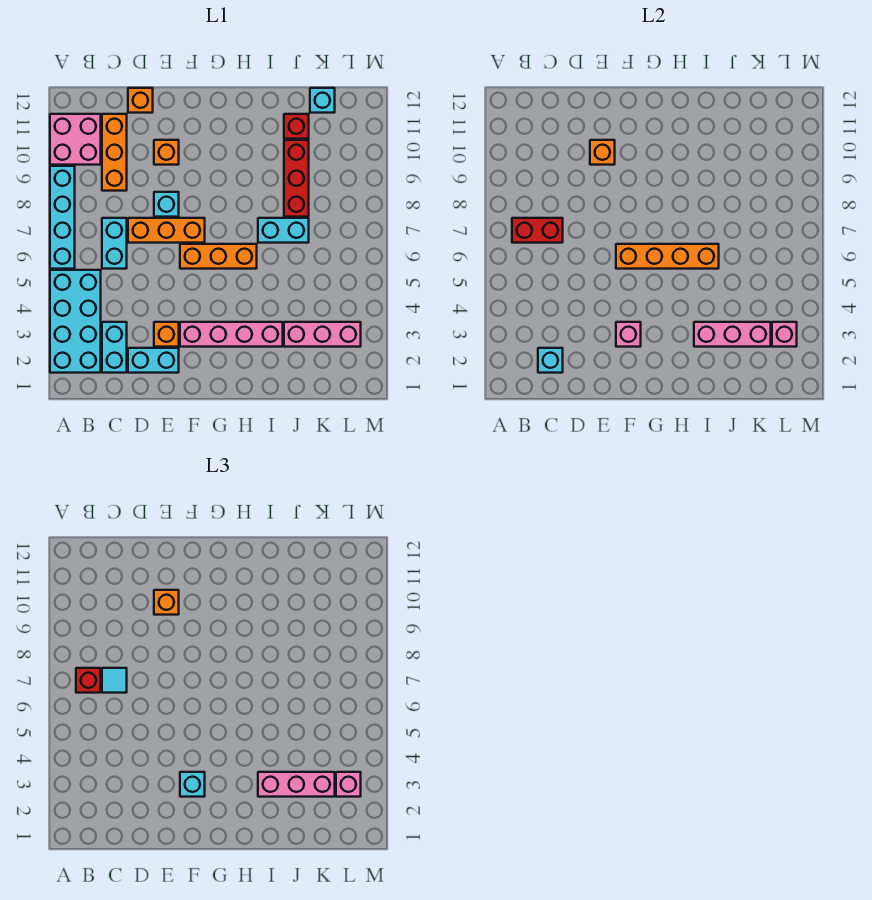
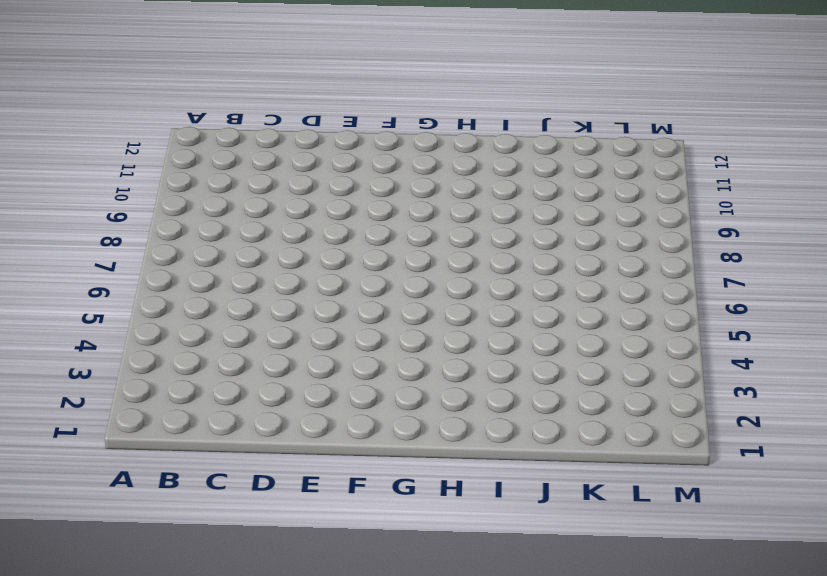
none -> cyan brick A2:B5 level 1
none -> cyan brick A6:A9 level 1
none -> pink brick A10:B11 level 1
none -> cyan brick C2:C3 level 1

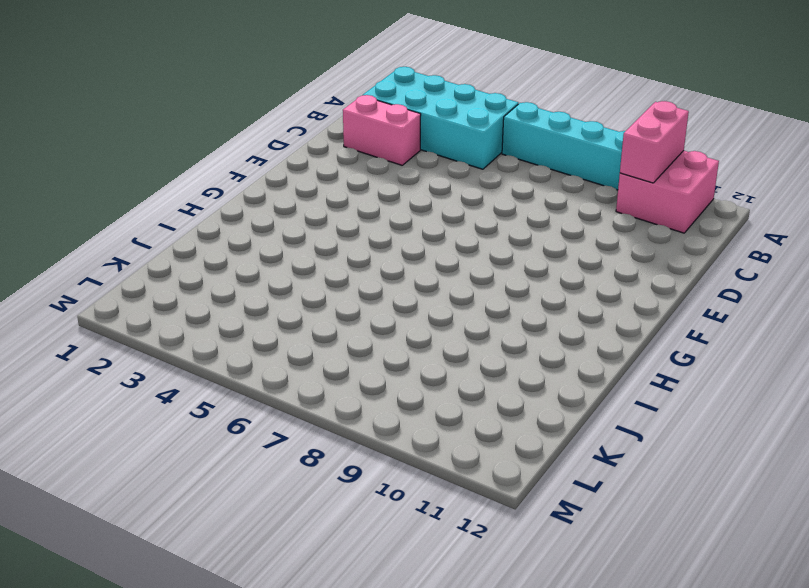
pink brick A10:B10 level 2 -> none
pink brick C2:C3 level 1 -> cyan brick C2:C3 level 1
none -> cyan brick C6:C7 level 1
none -> orange brick C9:C11 level 1
none -> cyan brick D2:E2 level 1
none -> orange brick D7:F7 level 1

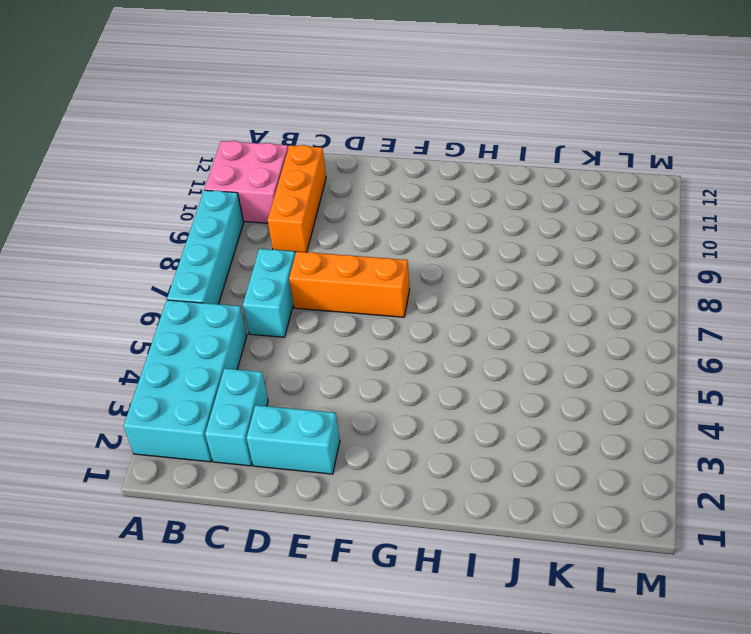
none -> orange brick D12 level 1
none -> orange brick E3 level 1
none -> cyan brick E8 level 1
none -> orange brick E10 level 1

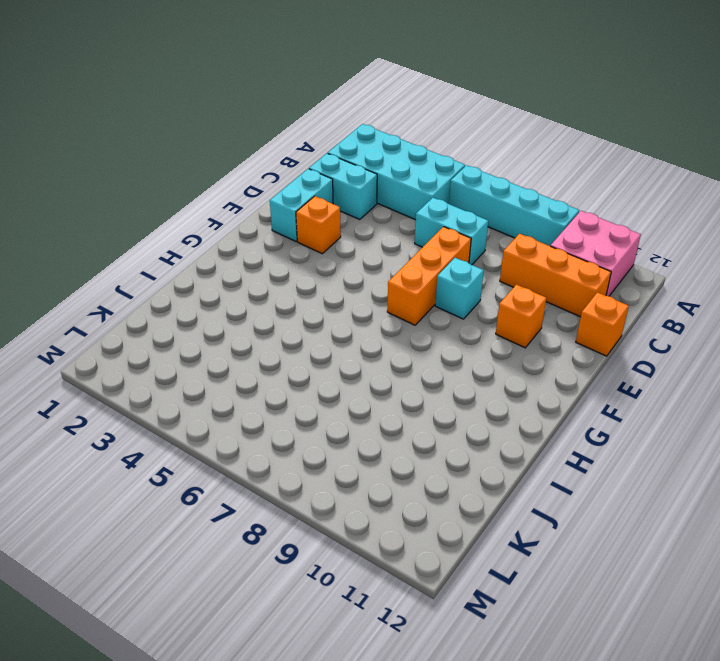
none -> pink brick F3:I3 level 1
none -> orange brick F6:H6 level 1
none -> cyan brick I7:J7 level 1
none -> pink brick J3:L3 level 1

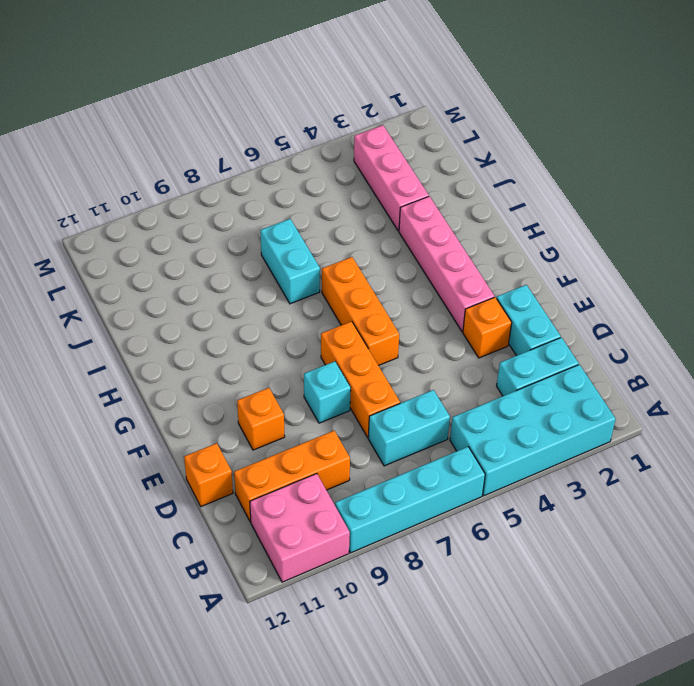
none -> red brick J8:J10 level 1
none -> red brick J11 level 1
none -> cyan brick K12 level 1
none -> red brick B7:C7 level 2

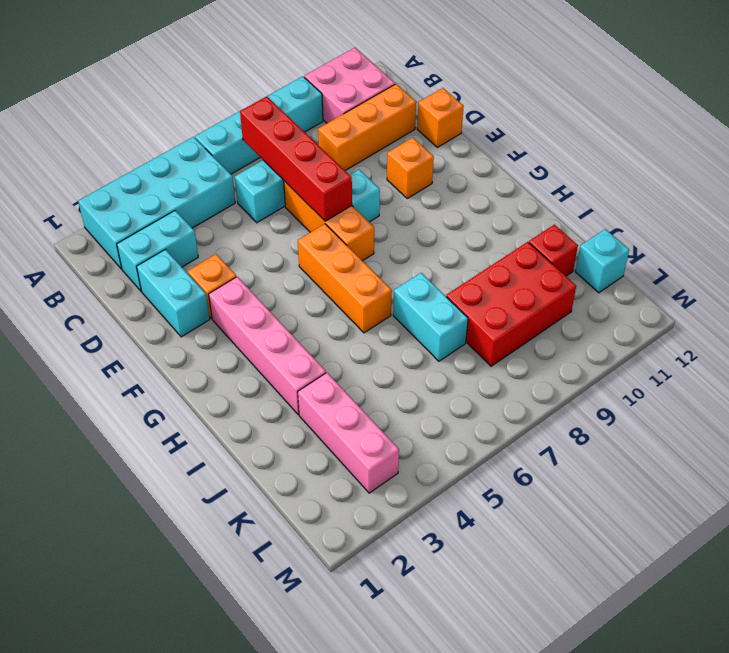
red brick B7:E7 level 2 -> red brick B7:C7 level 2
red brick J8:K10 level 1 -> red brick J8:J10 level 1
none -> cyan brick C2 level 2
none -> orange brick E10 level 2
none -> pink brick F3 level 2
none -> orange brick F6:I6 level 2

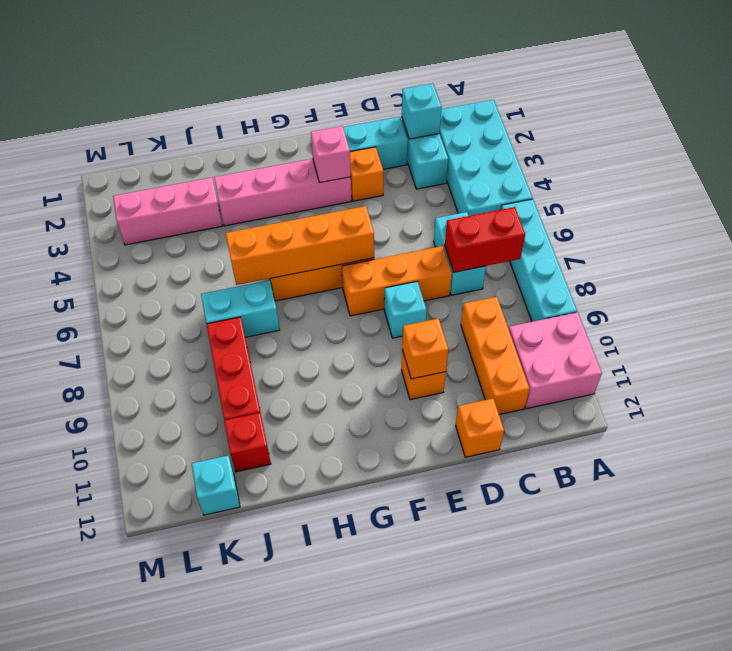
none -> pink brick I3:K3 level 2
none -> pink brick L3 level 2
none -> red brick B7 level 3
none -> cyan tile C7 level 3

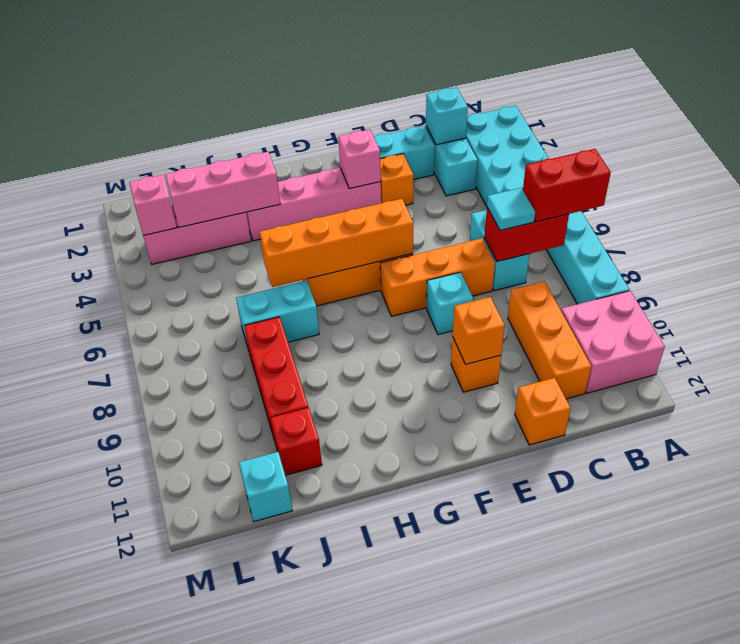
red brick A7:B7 level 3 -> red brick B7 level 3
none -> orange brick E10 level 3
none -> cyan brick F3 level 3
none -> pink brick I3:K3 level 3
none -> pink brick L3 level 3

